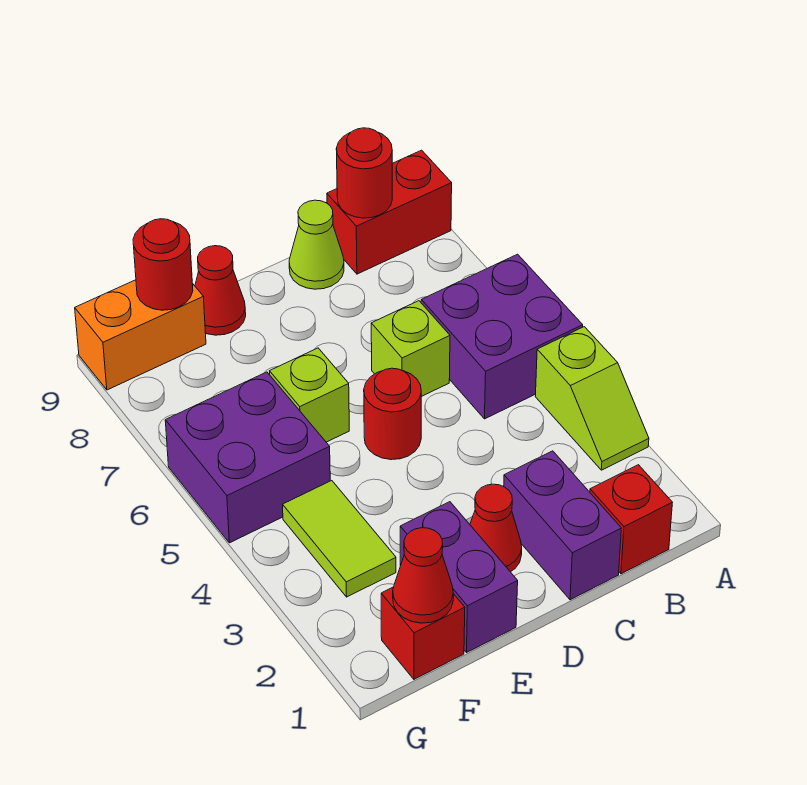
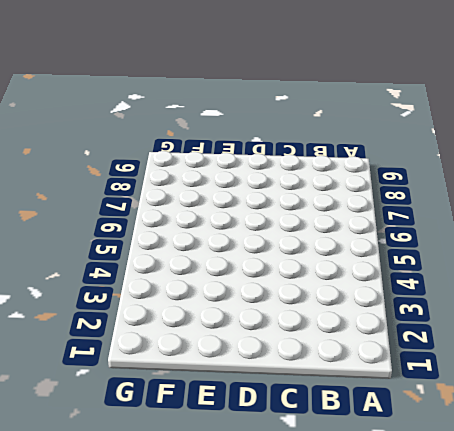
none -> lime slope A3:A4 level 1 top 4
none -> purple brick A5:B6 level 1
none -> red brick A9:B9 level 1

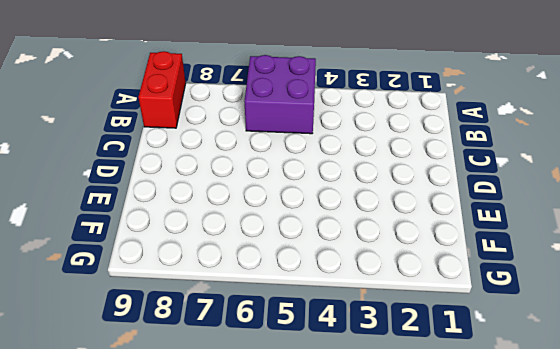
none -> lime slope A3:A4 level 1 top 4
none -> red brick B1 level 1
none -> purple brick C1:C2 level 1

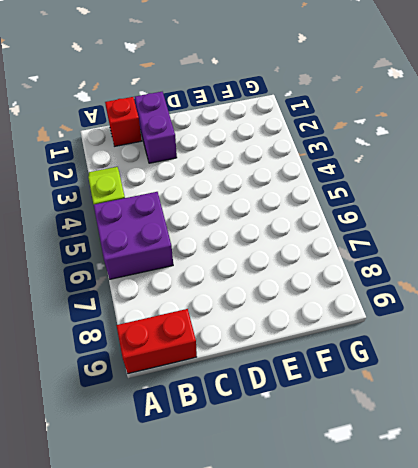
none -> lime brick C6 level 1
none -> lime cone C9 level 1
none -> red cone D2 level 1

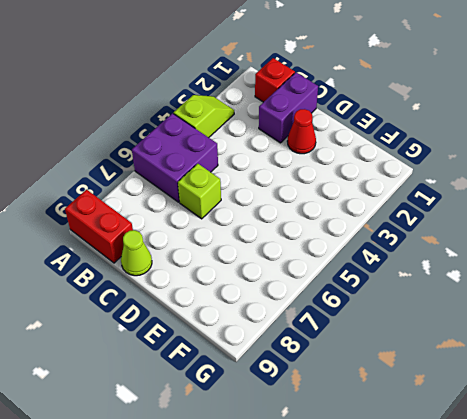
none -> red round brick D5 level 1
none -> purple brick E1:E2 level 1
none -> lime brick E6 level 1

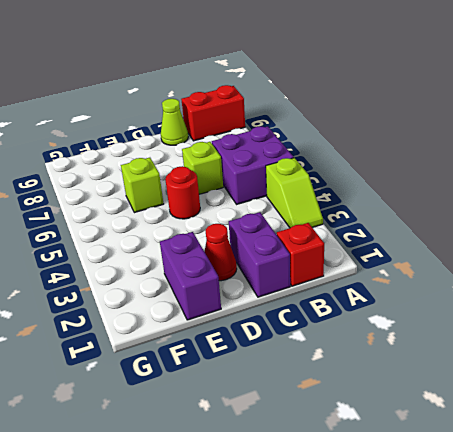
none -> red cone E9 level 1
none -> red brick F1 level 1
none -> lime tile F3:F4 level 1

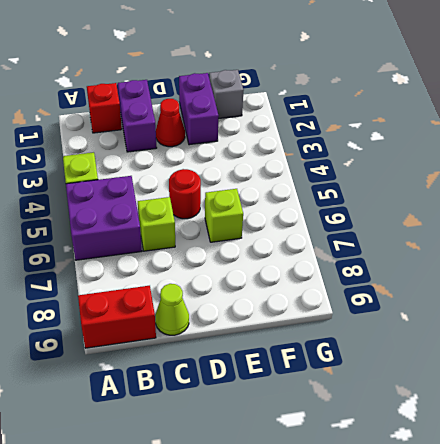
grey brick F1 level 1 -> red brick F1 level 1
none -> red cone E9 level 1
none -> lime tile F3:F4 level 1
none -> purple brick F5:G6 level 1

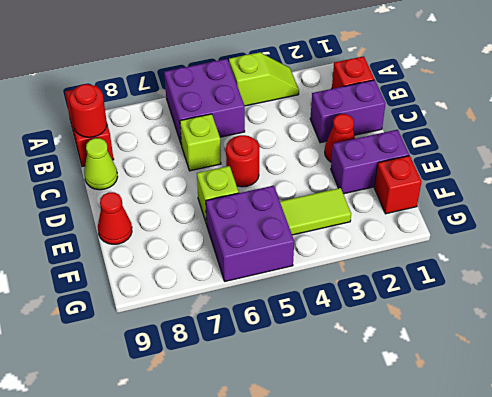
none -> orange brick F9:G9 level 1
none -> red cone F1 level 2
none -> red round brick F9 level 2

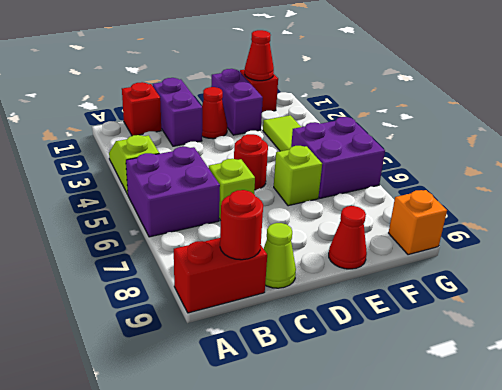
orange brick G9 level 1 -> orange brick F9:G9 level 1
none -> red round brick F9 level 2

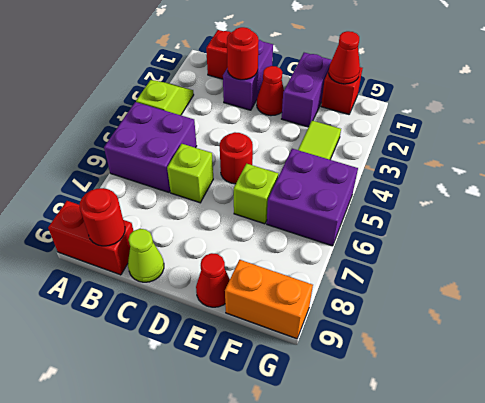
red round brick C2 level 2 -> red round brick F9 level 2

